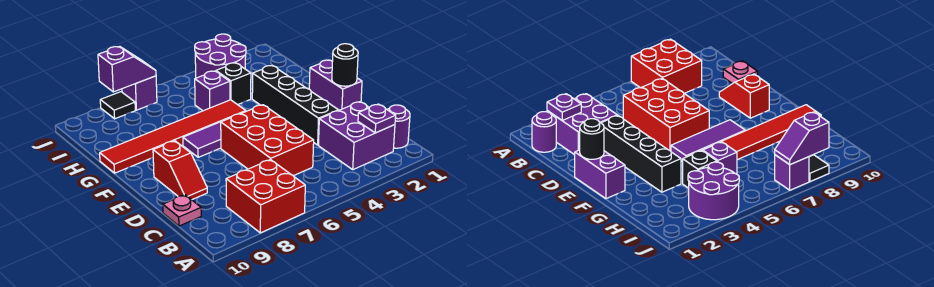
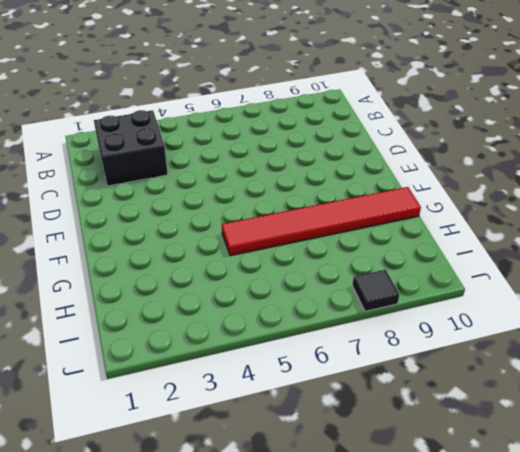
black brick B2:C3 level 1 -> purple brick B2:C3 level 1
none -> red brick A7:B8 level 1
none -> purple round brick B1 level 1
none -> red brick C5:E6 level 1

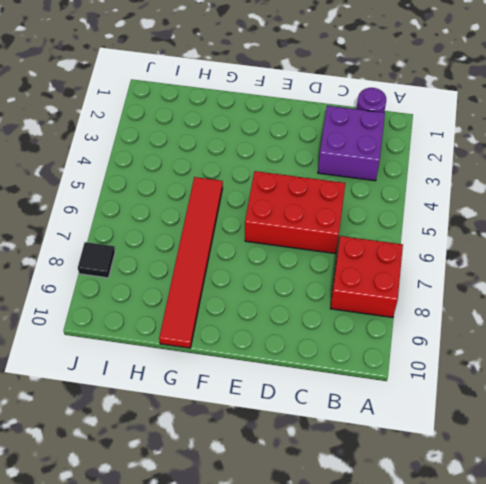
none -> pink plate C10 level 1
none -> black brick D3:G3 level 1
none -> red slope D9:E9 level 1 top E

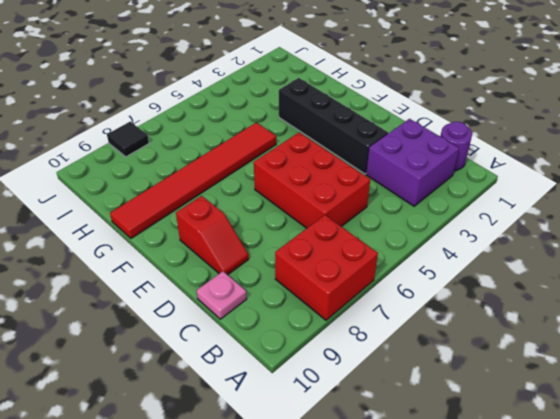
none -> purple brick E1:F1 level 1
none -> purple tile F5:F7 level 1
none -> black brick H4 level 1

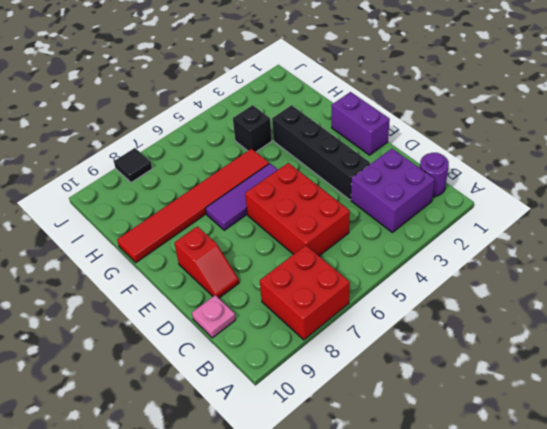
none -> purple brick H5 level 1
none -> purple round brick I3:J4 level 1
none -> purple brick J7 level 1

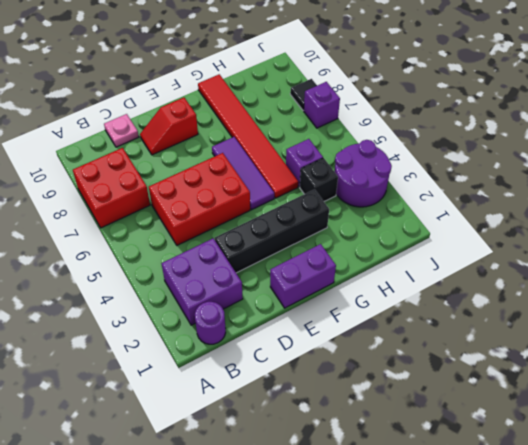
none -> purple plate B2 level 2
none -> black round brick E1 level 2
none -> purple slope J7:J8 level 2 top 8

